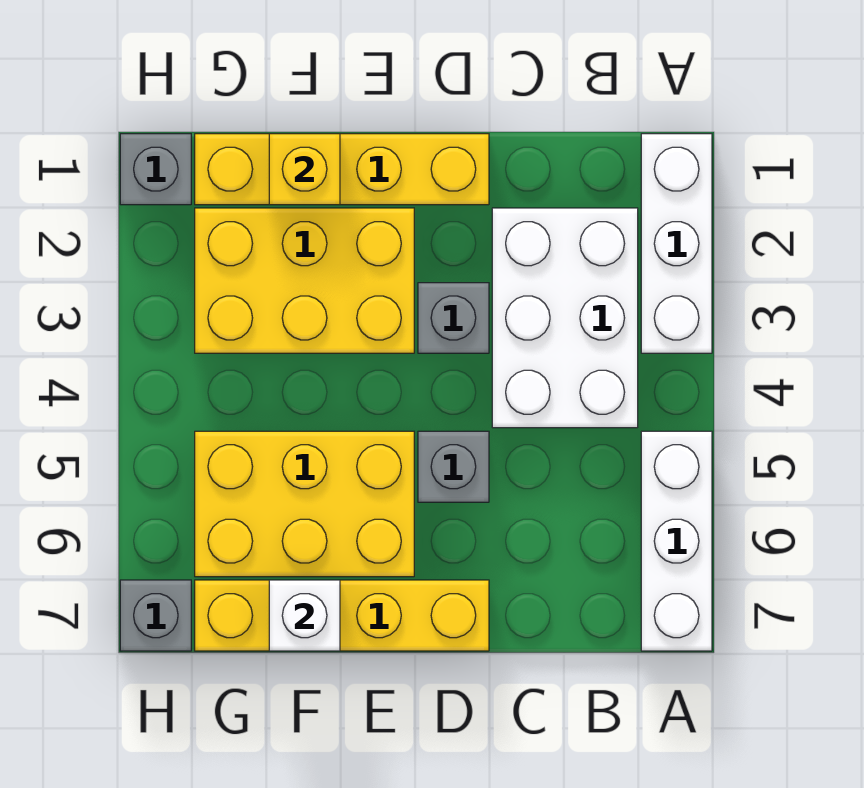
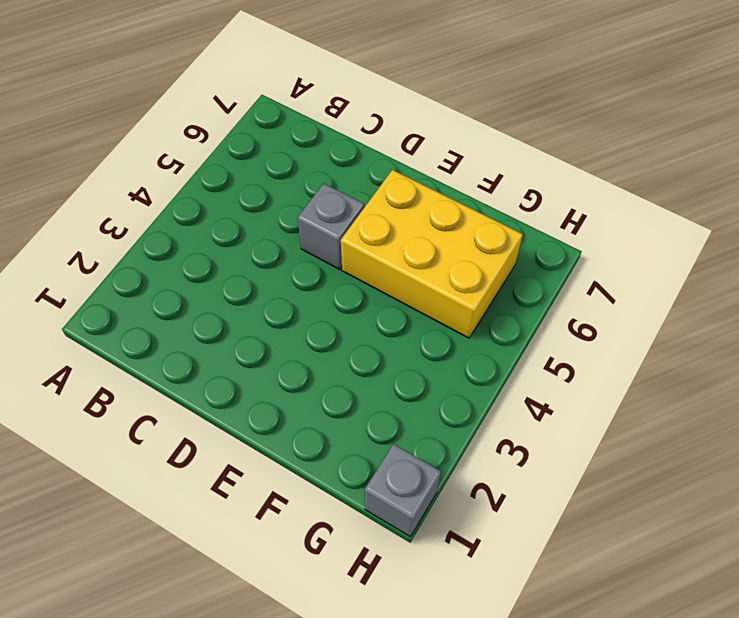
none -> white brick A1:A3 level 1
none -> white brick A5:A7 level 1
none -> white brick B2:C4 level 1

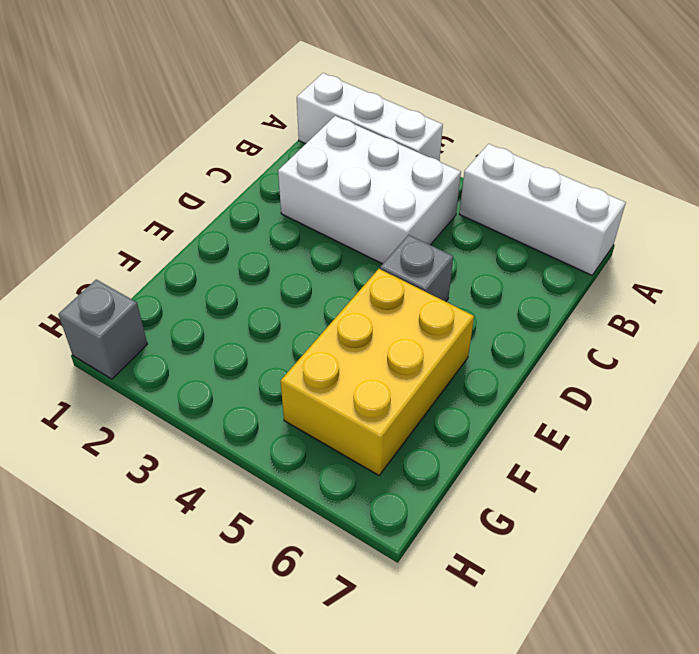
none -> yellow brick D1:G1 level 1
none -> grey brick D3 level 1
none -> yellow brick D7:G7 level 1

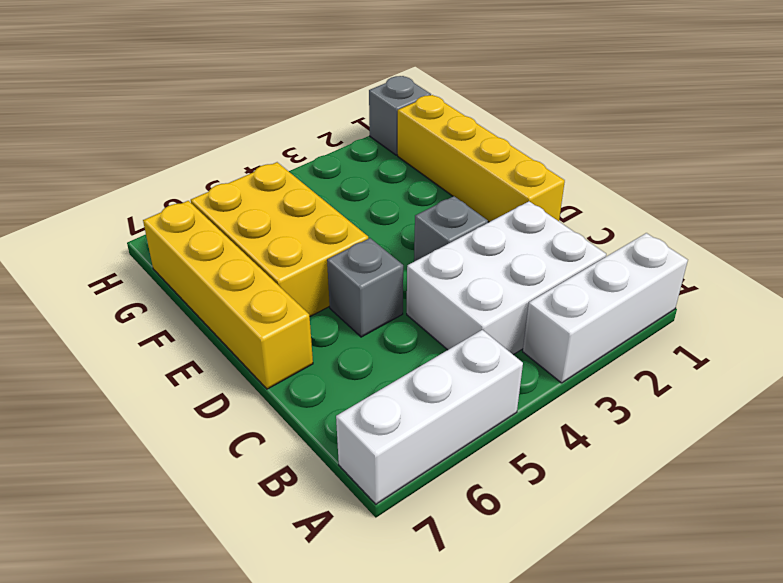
none -> yellow brick E2:G3 level 1
none -> grey brick H7 level 1
none -> yellow brick F1 level 2

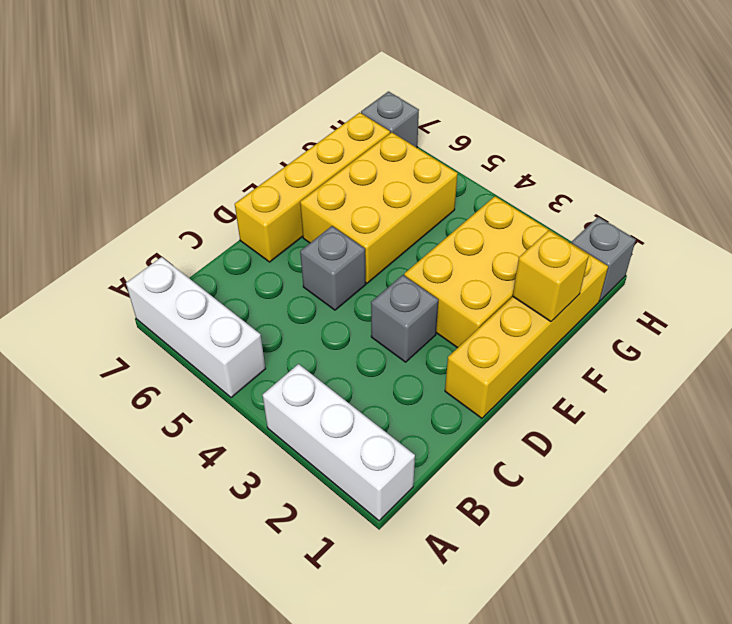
none -> white brick B2:C4 level 1
none -> white brick F7 level 2

